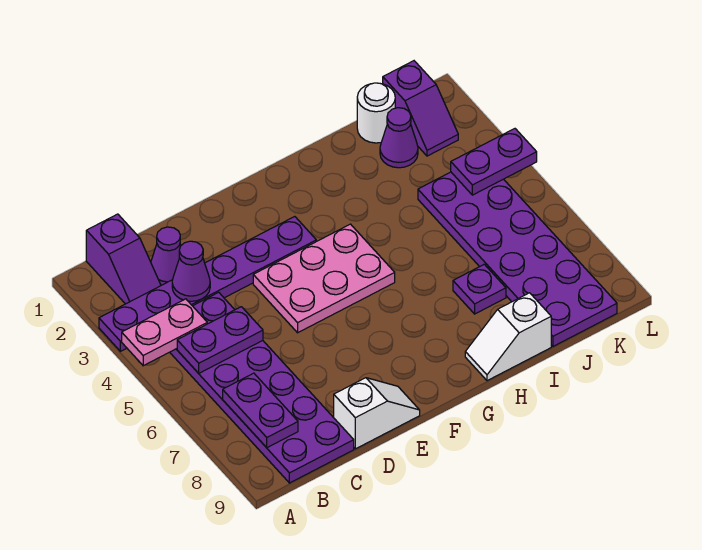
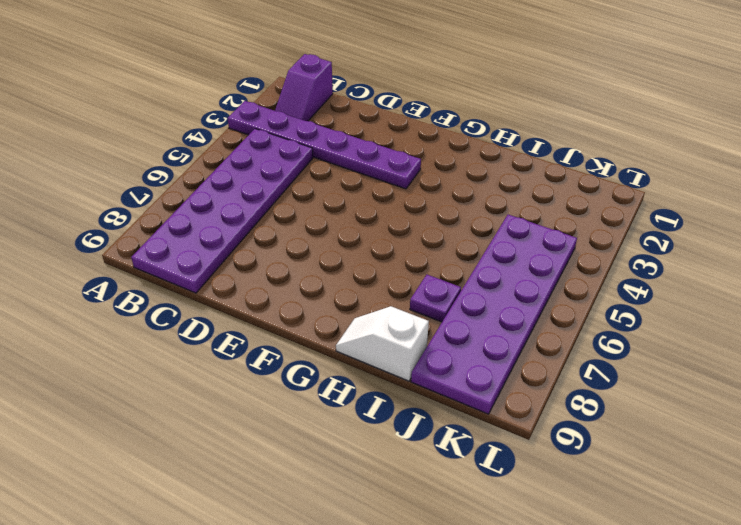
none -> purple cone C2 level 1
none -> white slope D9:E9 level 1 top D
none -> pink plate E4:G5 level 1

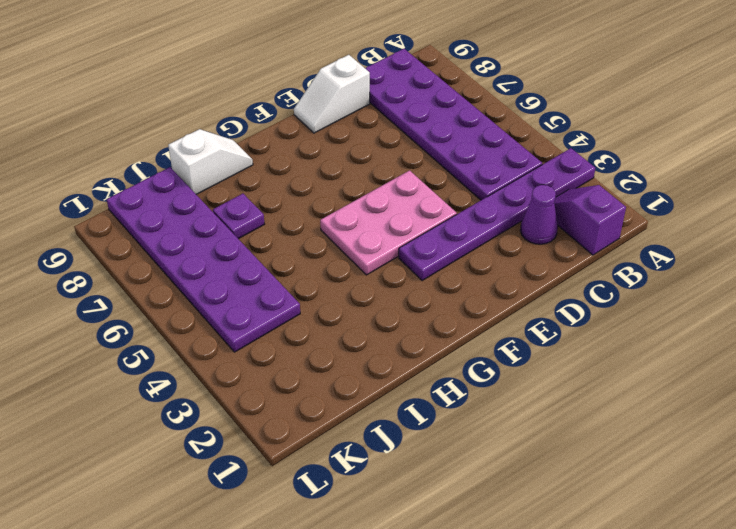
none -> white round brick J1 level 1
none -> purple cone J2 level 1
none -> purple slope K1:K2 level 1 top 1

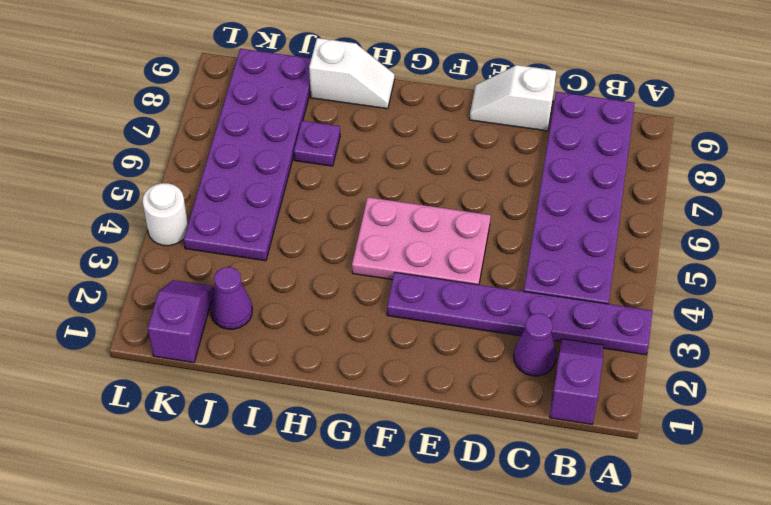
white round brick L4 level 1 -> white round brick J1 level 1
none -> pink plate A4:B4 level 2
none -> purple plate B5:C5 level 2
none -> purple plate B7:B8 level 2

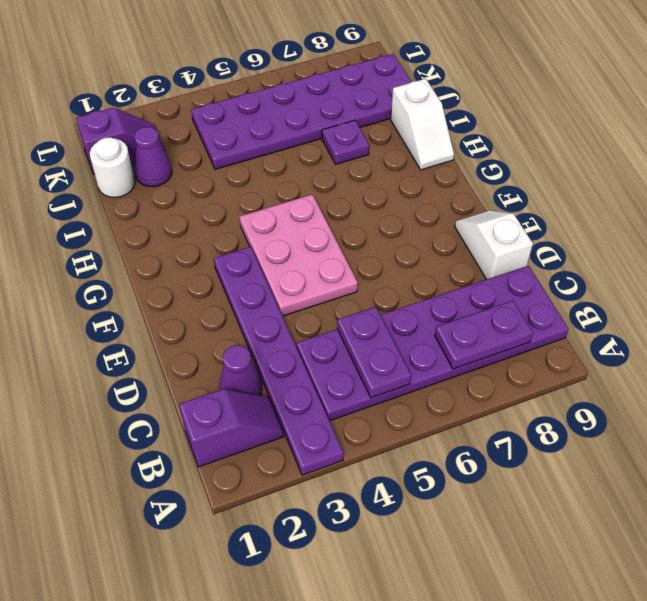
none -> pink plate A4:B4 level 2
none -> purple cone C3 level 2
none -> purple plate K4:L4 level 2

